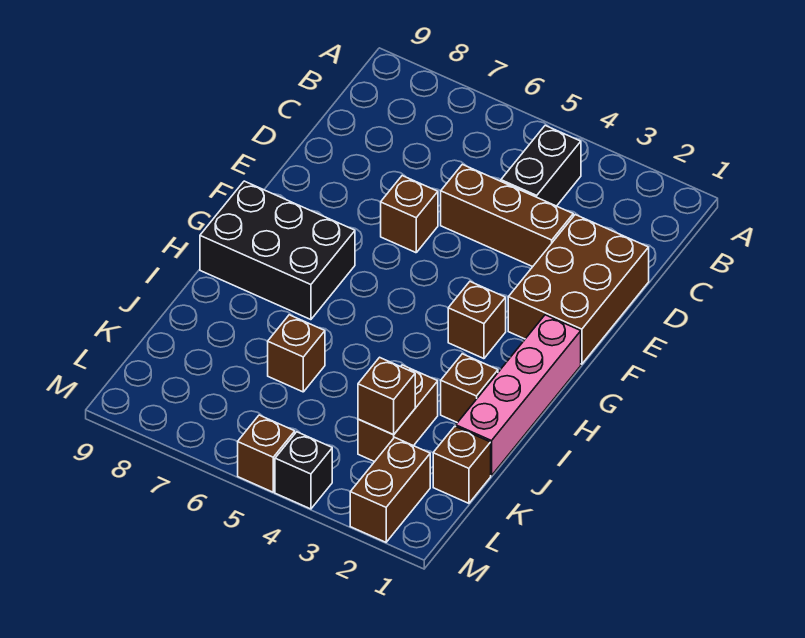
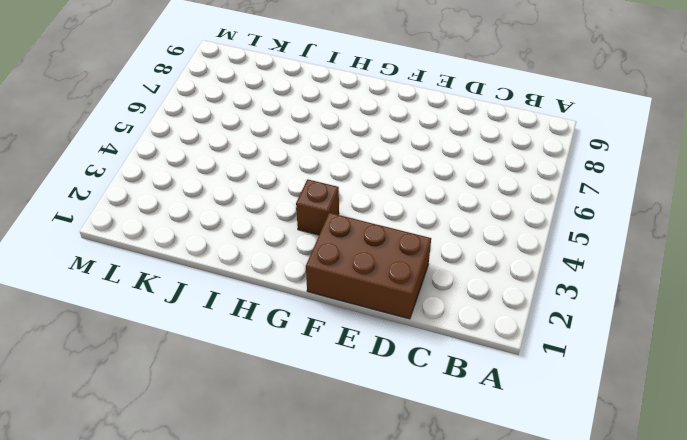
none -> black brick B4:C4 level 1
none -> brown brick D3:D5 level 1
none -> brown brick E6 level 1

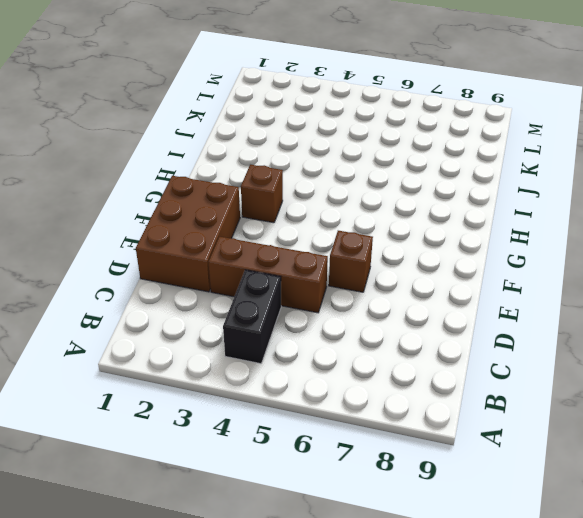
none -> pink brick G1:J1 level 1
none -> black brick G7:H9 level 1
none -> brown brick I2 level 1

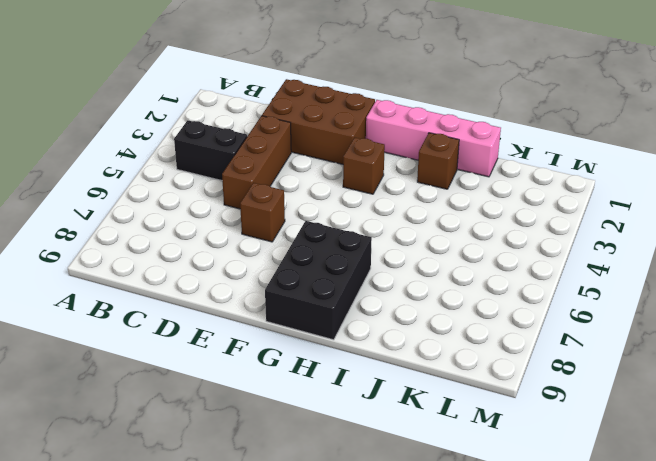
none -> brown brick J3:K3 level 1
none -> brown brick J6 level 1
none -> brown brick K1 level 1

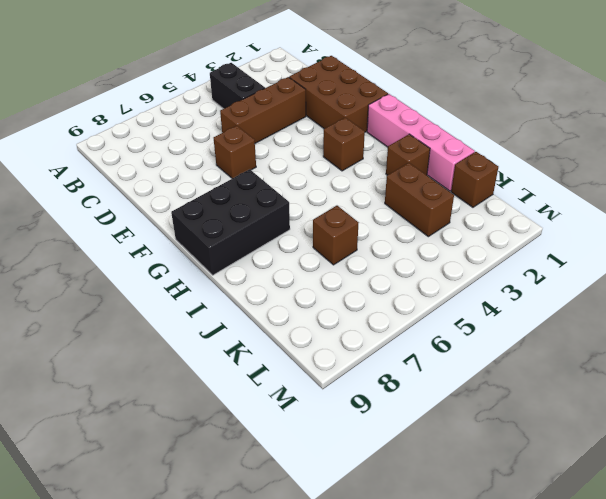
none -> brown brick L2:M2 level 1
none -> black brick M4 level 1
none -> brown brick M5 level 1

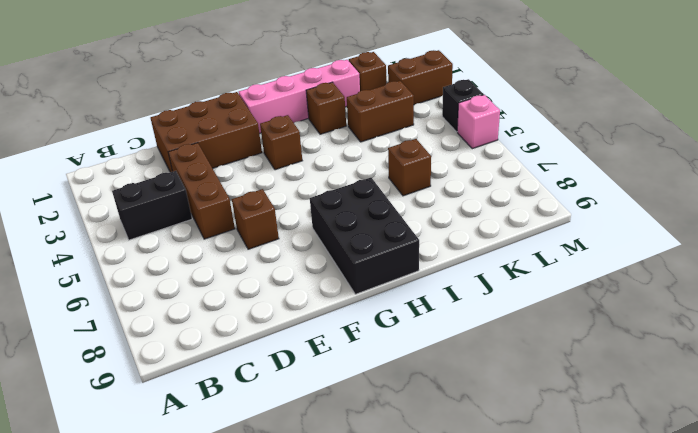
pink brick M5 level 1 -> brown brick M5 level 1
none -> brown brick K3 level 2

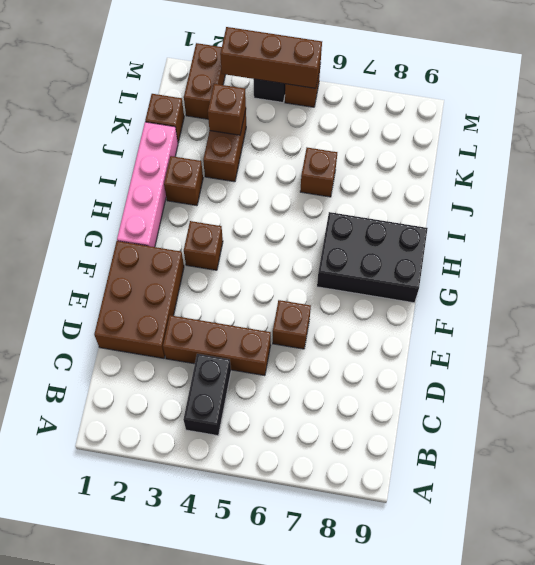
brown brick M3:M5 level 2 -> none

